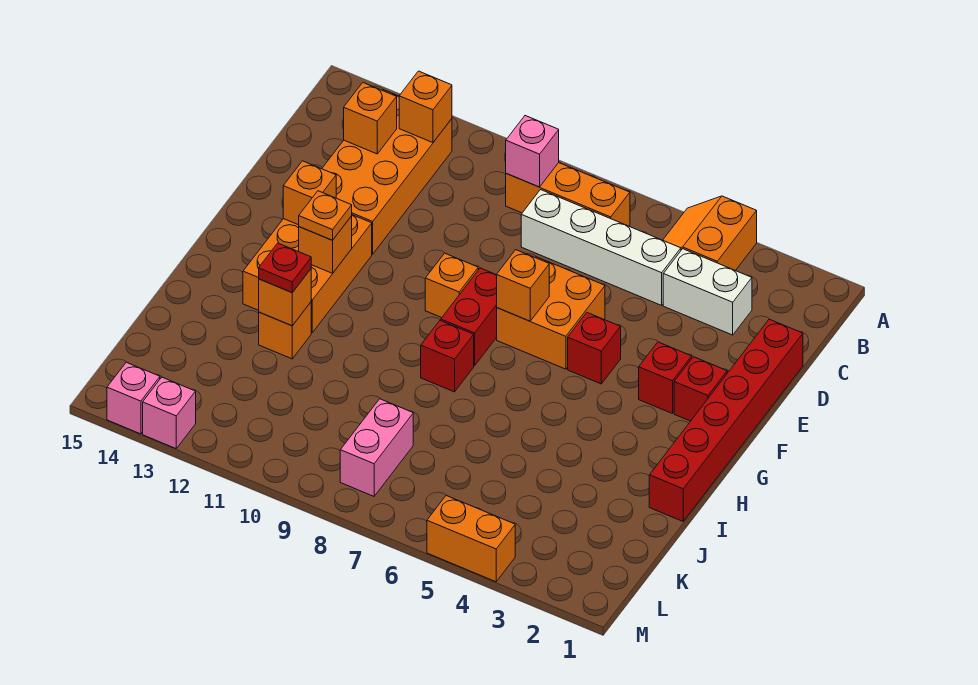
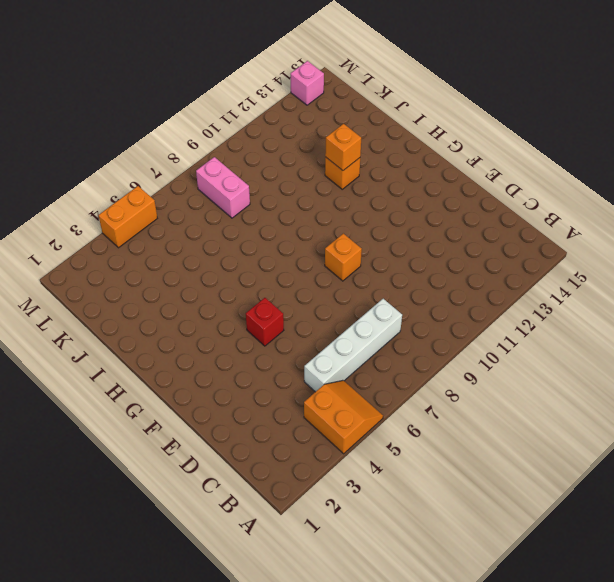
none -> orange brick B7:B9 level 1
none -> orange brick B12:E13 level 1
none -> white brick C3:C4 level 1

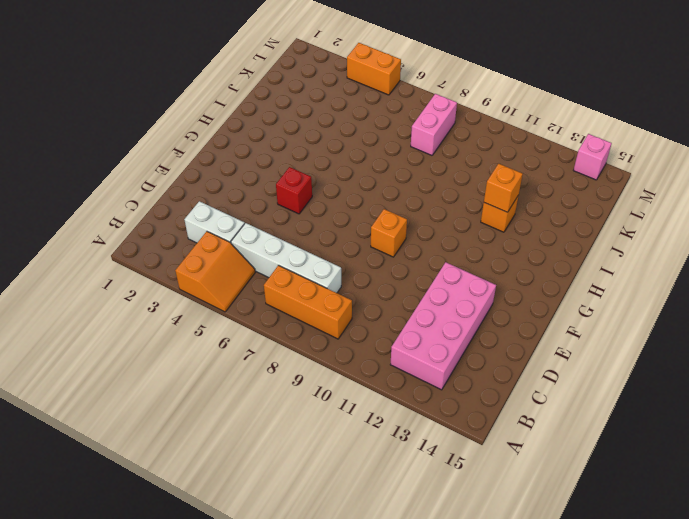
pink brick B12:E13 level 1 -> orange brick B12:E13 level 1
none -> red brick D1:I1 level 1
none -> orange brick E6:F7 level 1
none -> red brick F2 level 1

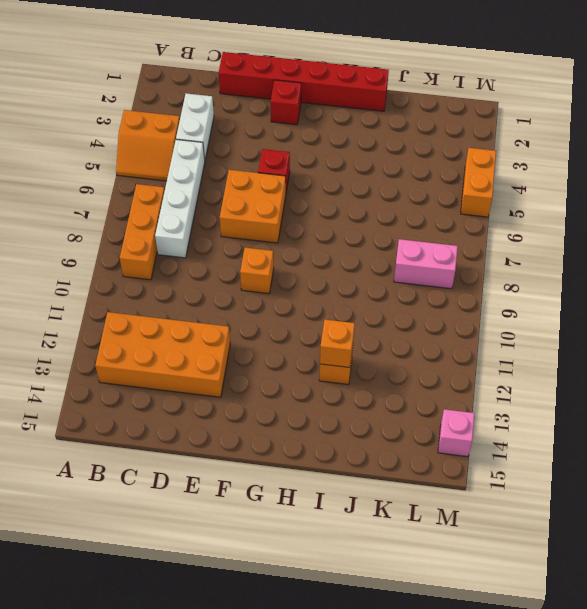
none -> red brick F3 level 1
none -> red brick F8:G8 level 1
none -> orange brick F12:H13 level 1

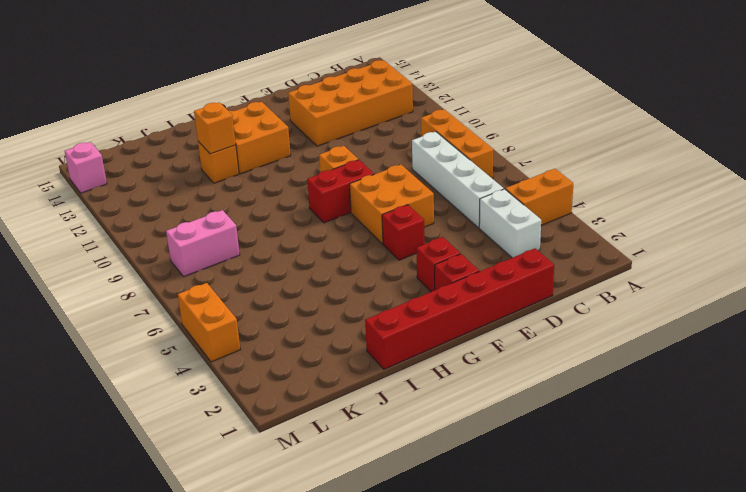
orange brick G12:H13 level 1 -> orange brick F12:H13 level 1
none -> red brick H8 level 1
none -> pink brick M13 level 1
none -> pink brick B9 level 2

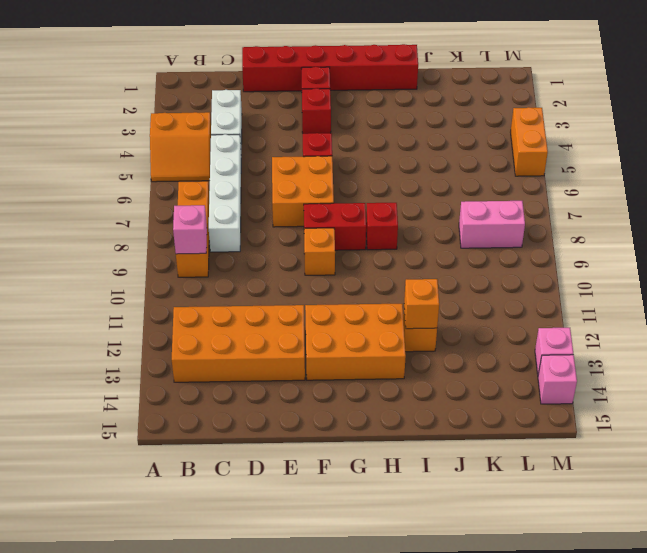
none -> orange brick B12 level 2
none -> orange brick C13 level 2
none -> orange brick F7 level 2

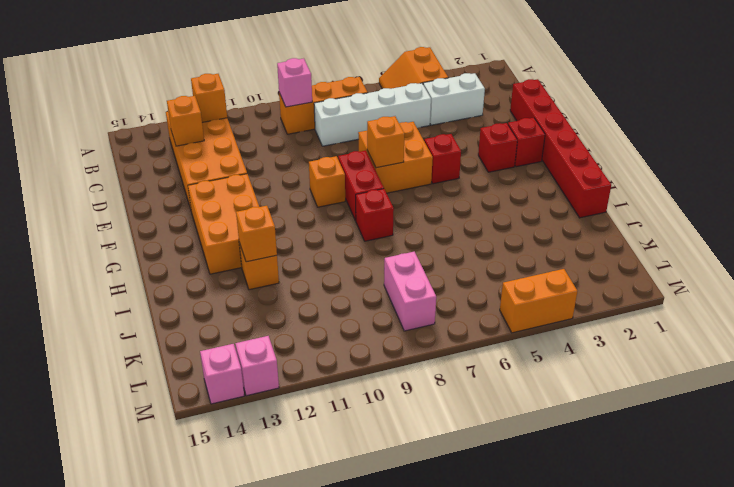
none -> orange brick F13 level 2
none -> orange brick G12 level 2
none -> orange plate G12 level 3

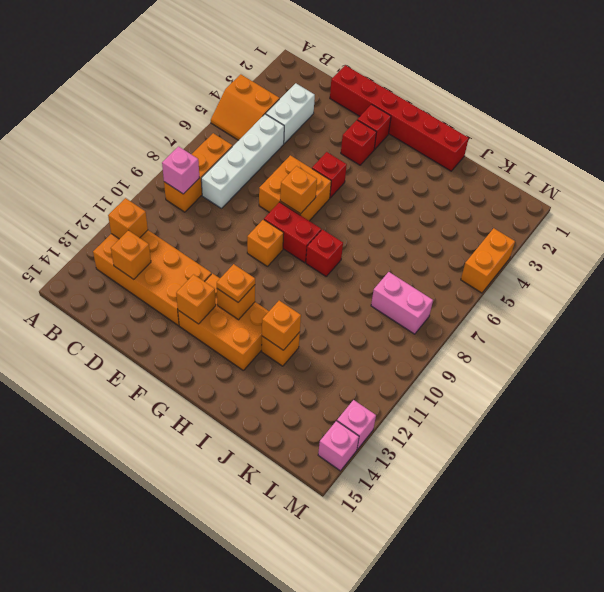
none -> red plate I12 level 3

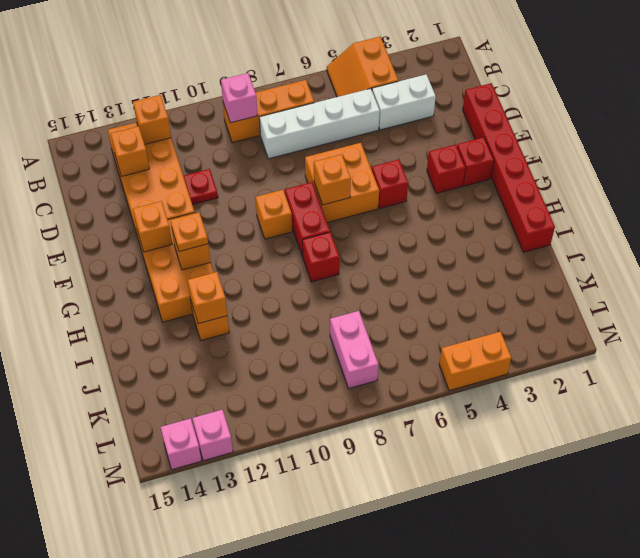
red plate D11 level 1 -> red plate I12 level 3

